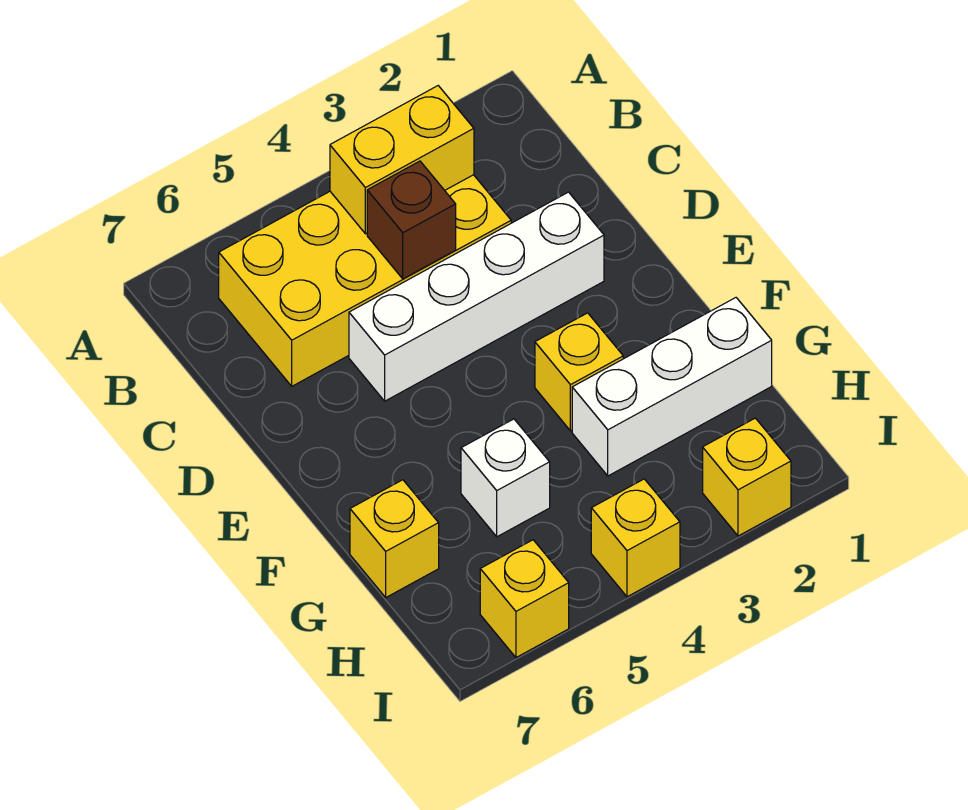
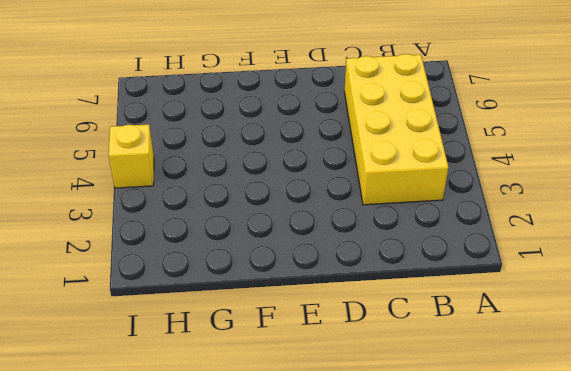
none -> white brick D2:D5 level 1
none -> yellow brick F3 level 1

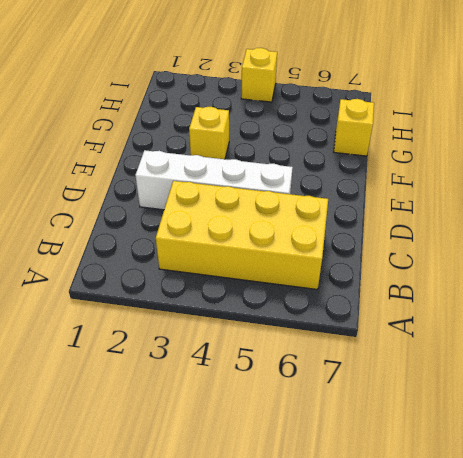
none -> white brick G1:G3 level 1
none -> white brick G5 level 1

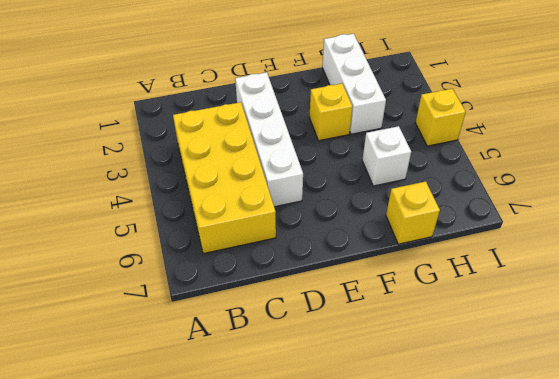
none -> yellow brick I2 level 1
none -> yellow brick I6 level 1

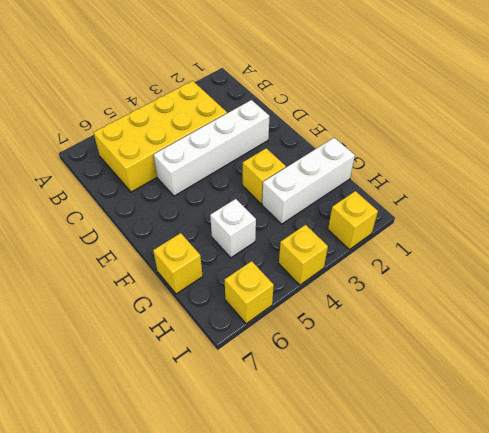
none -> yellow brick B3:B4 level 2
none -> brown brick C4 level 2

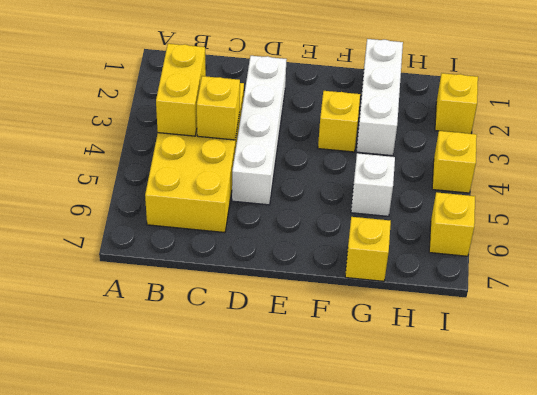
yellow brick C4 level 2 -> brown brick C4 level 2

